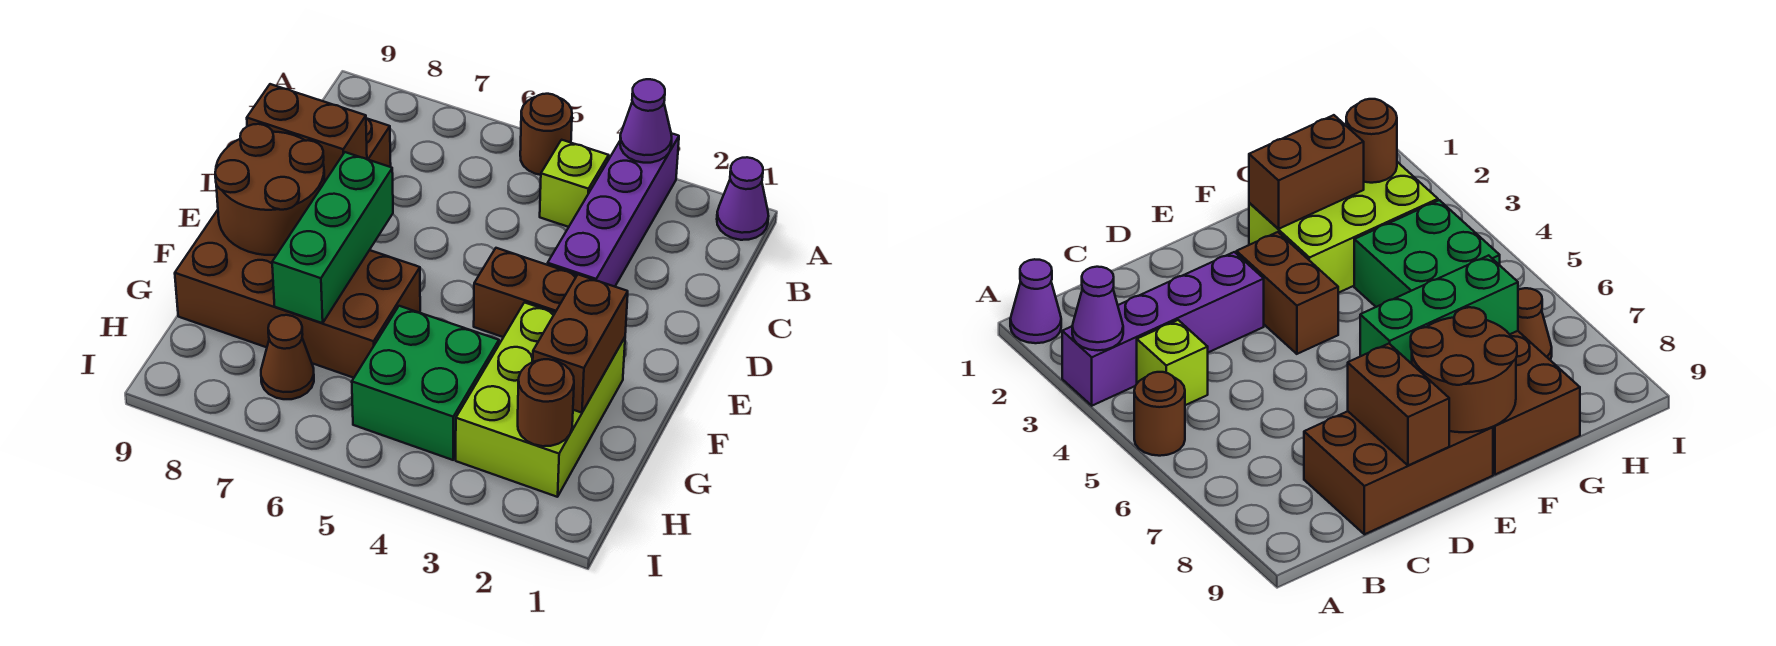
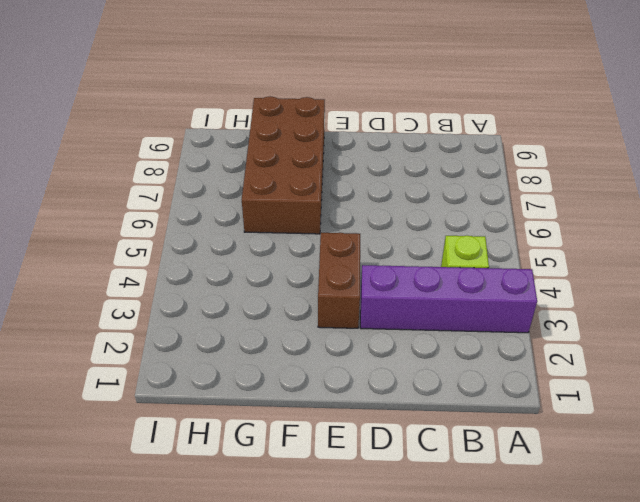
none -> purple cone A1 level 1
none -> brown round brick A5 level 1
none -> brown brick C8:E9 level 1

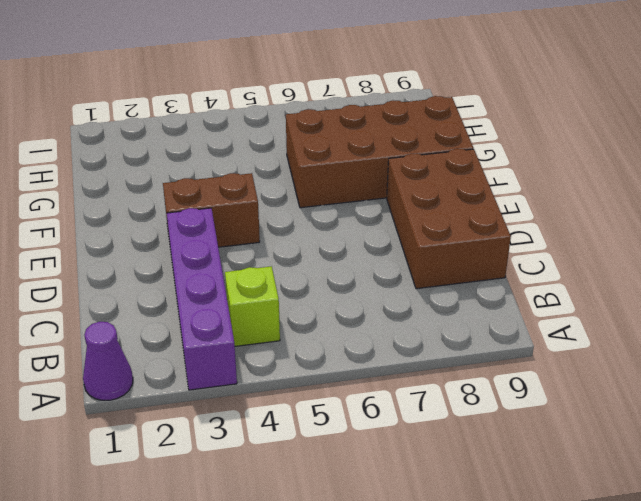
none -> brown round brick A5 level 1
none -> lime brick F2:H3 level 1
none -> green brick G4:H5 level 1

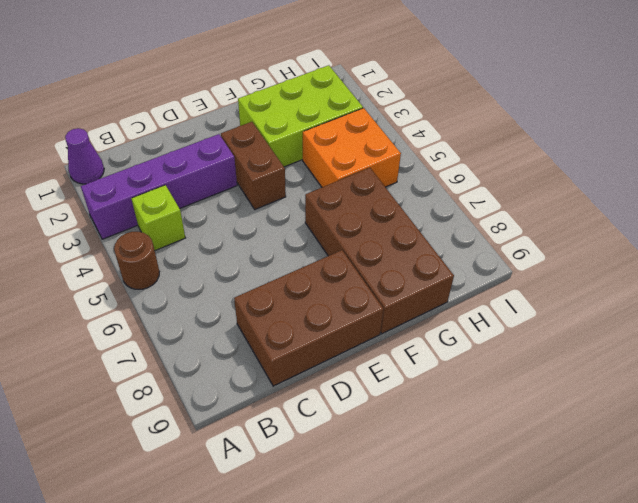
orange brick G4:H5 level 1 -> green brick G4:H5 level 1
none -> brown cone H7 level 1
none -> purple cone A3 level 2
none -> brown brick D8:D9 level 2

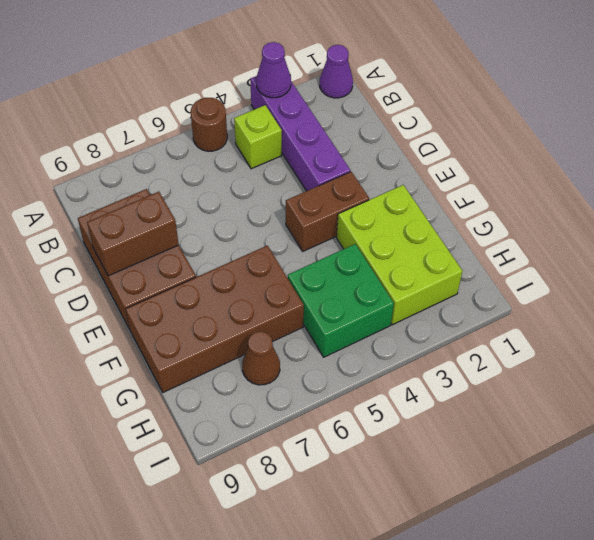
none -> green brick E7:G7 level 2
none -> brown round brick E8:F9 level 2
none -> brown brick F2:G2 level 2

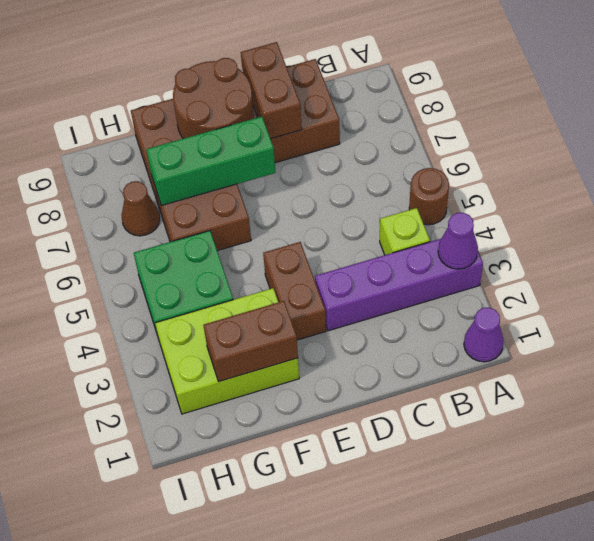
none -> brown round brick H2 level 2

